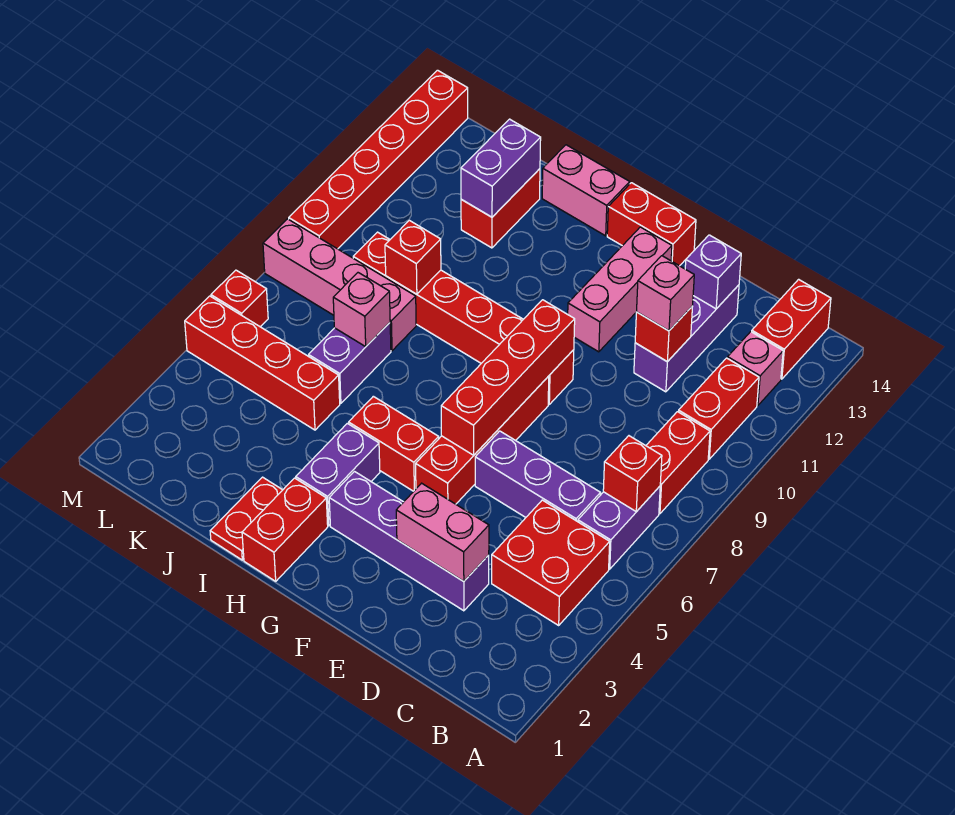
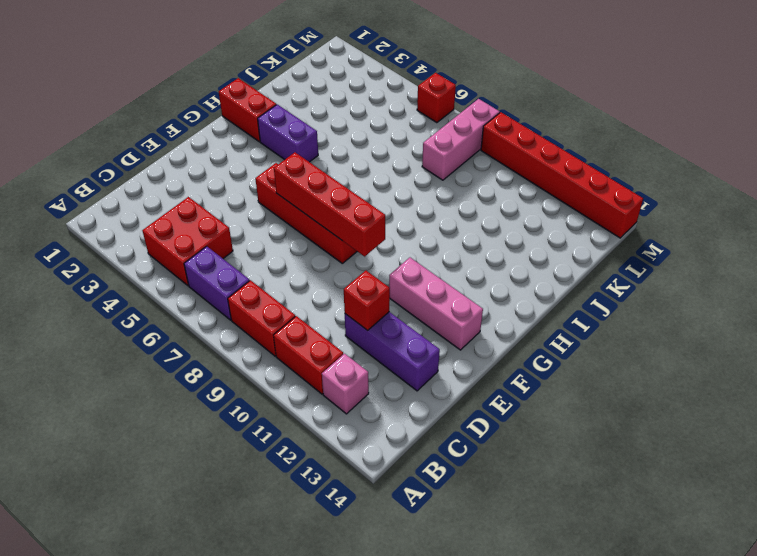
pink brick K8:M8 level 1 -> pink brick J8:M8 level 1
none -> red brick B13:B14 level 1
none -> purple brick C6:E6 level 1
none -> purple brick D3:G3 level 1
none -> red brick F9:K9 level 1

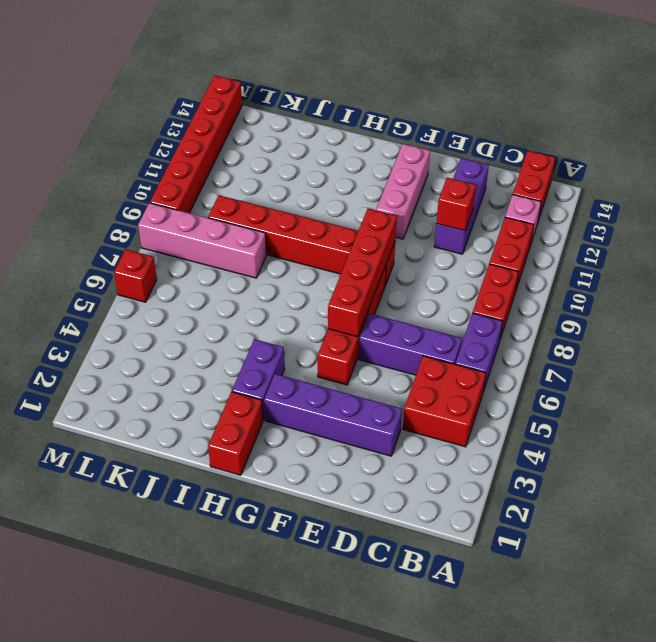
none -> red brick F14:G14 level 1
none -> red brick G5:H5 level 1
none -> pink brick H14:I14 level 1
none -> red plate I1:I2 level 1

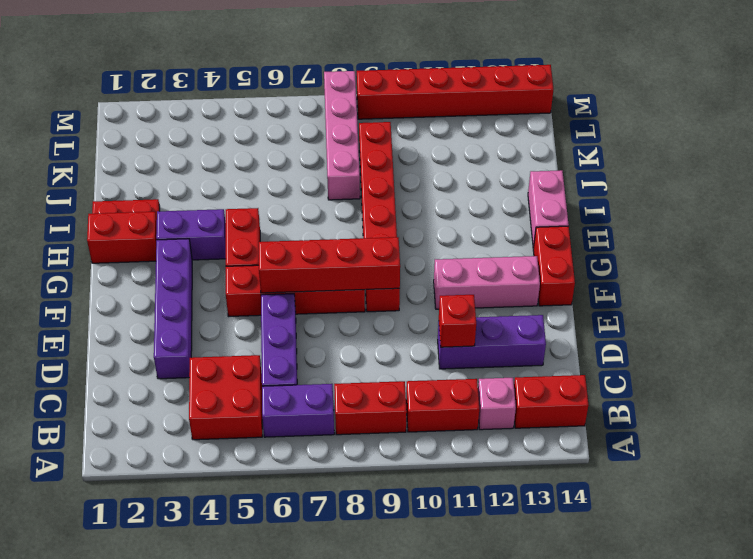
none -> red brick J5:M5 level 1
none -> purple brick J6:J7 level 1
none -> red brick J12:J13 level 1
none -> red brick M6 level 1

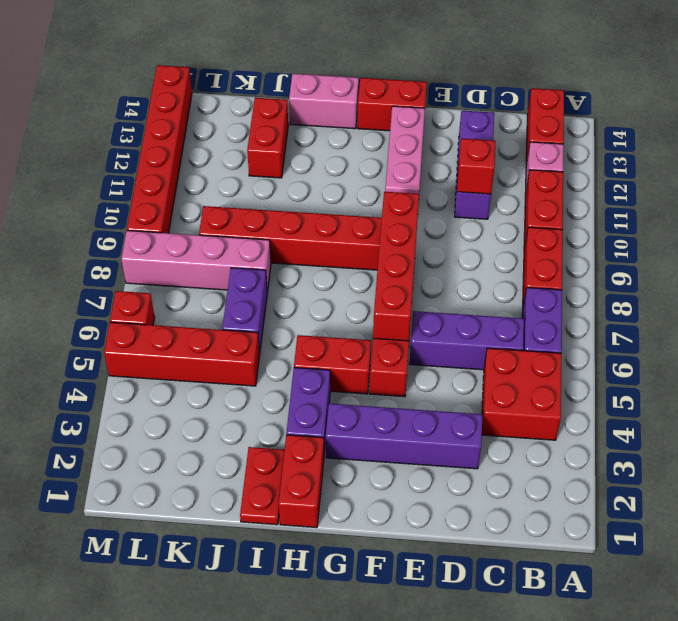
none -> red brick B7 level 2
none -> pink brick D3:E3 level 2
none -> purple brick D13 level 2
none -> pink brick J7 level 2

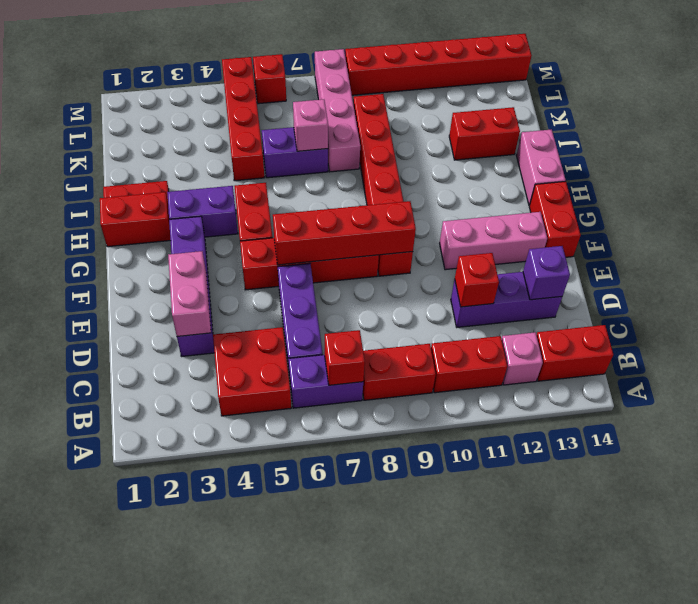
none -> red brick J9 level 2
none -> purple brick J12:J13 level 2
none -> pink brick D11 level 3

